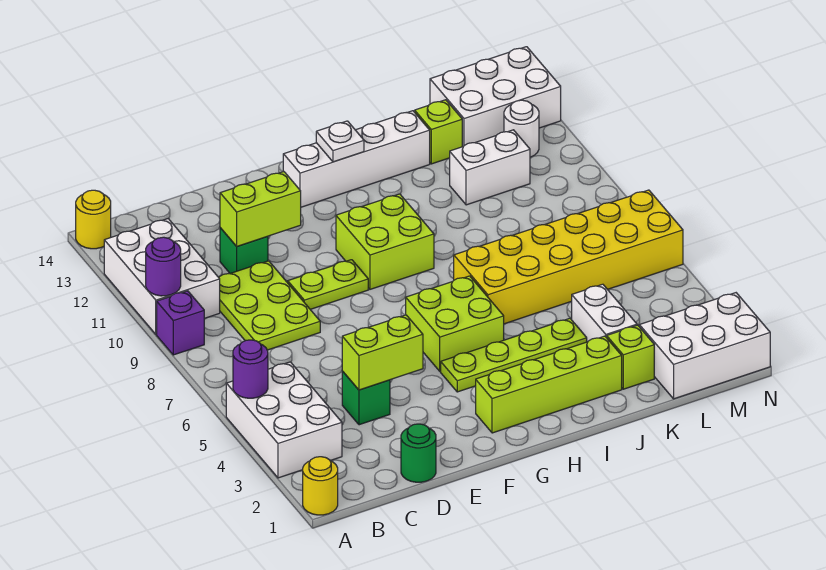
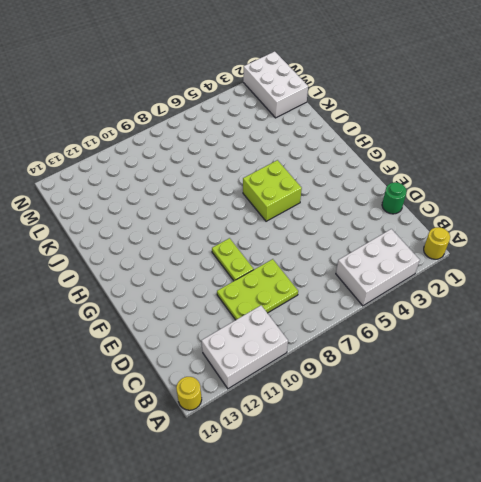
none -> purple brick A9 level 1
none -> green brick D4 level 1
none -> green brick D11 level 1

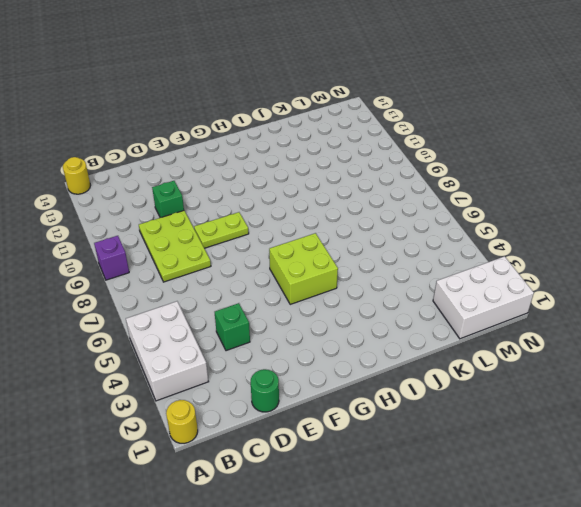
none -> white brick A10:B12 level 1
none -> lime brick G2:J2 level 1
none -> lime plate G4:J4 level 1

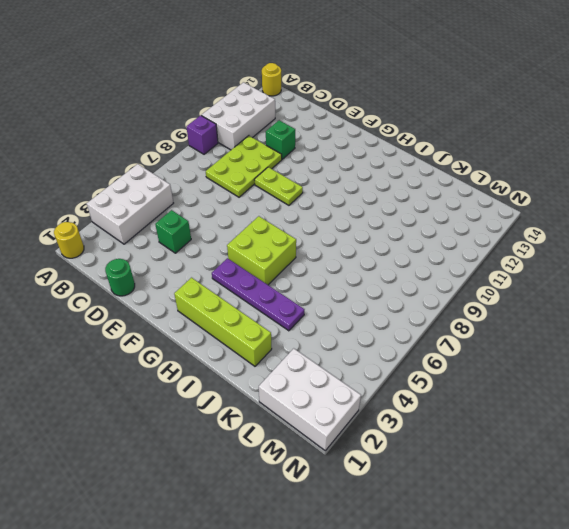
purple plate G4:J4 level 1 -> lime plate G4:J4 level 1
none -> lime brick G9:H10 level 1
none -> white brick G13:J13 level 1
none -> yellow brick I6:N7 level 1

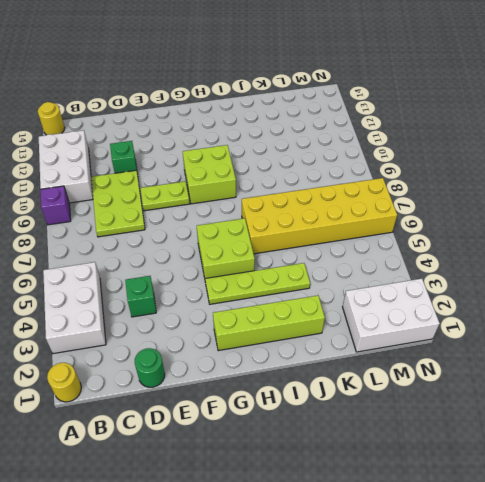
none -> white brick G13:J13 level 1
none -> lime brick K2 level 1
none -> white brick K3:K4 level 1

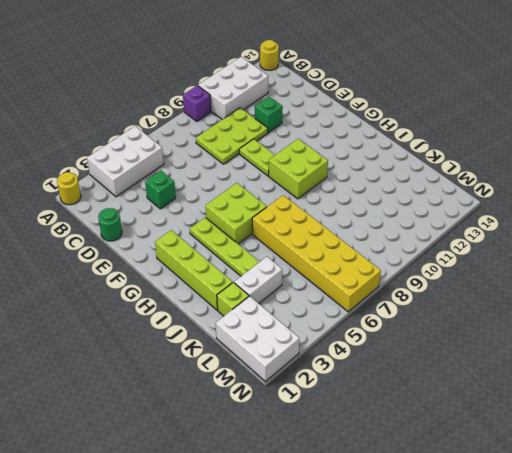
none -> white brick G13:J13 level 1
none -> white brick K11:L11 level 1
none -> lime brick K13 level 1

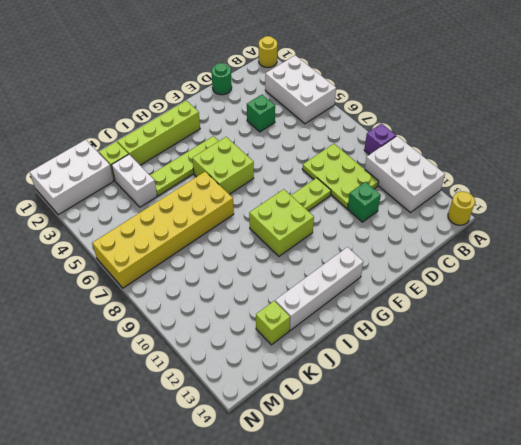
none -> white brick K11:L11 level 1
none -> white brick L13:N14 level 1
none -> white round brick M12 level 1

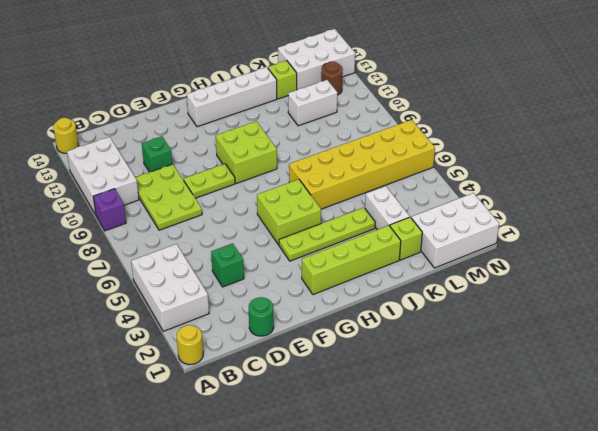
brown round brick M12 level 1 -> white round brick M12 level 1
none -> purple round brick A5 level 2
none -> purple round brick A10 level 2
none -> lime brick D4:E4 level 2

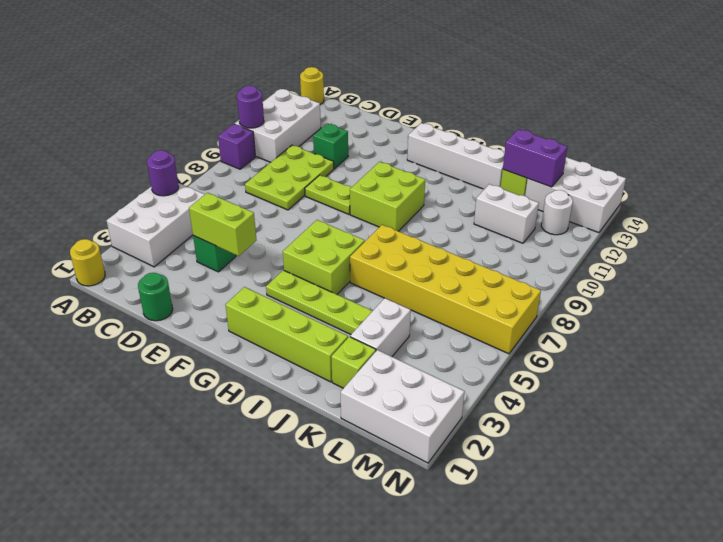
purple brick K13:L13 level 2 -> none
none -> lime brick D11:E11 level 2
none -> white plate H13 level 2

